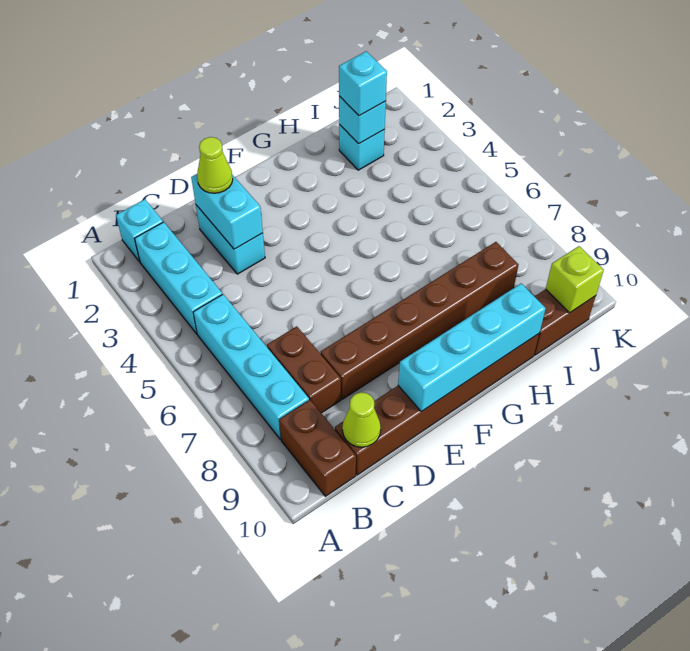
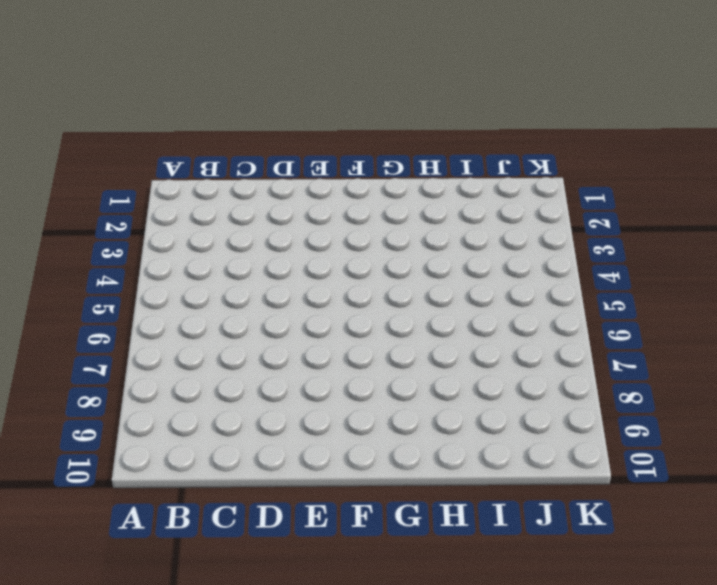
none -> cyan brick B1 level 1
none -> cyan brick B2:B4 level 1
none -> cyan brick B5:B8 level 1

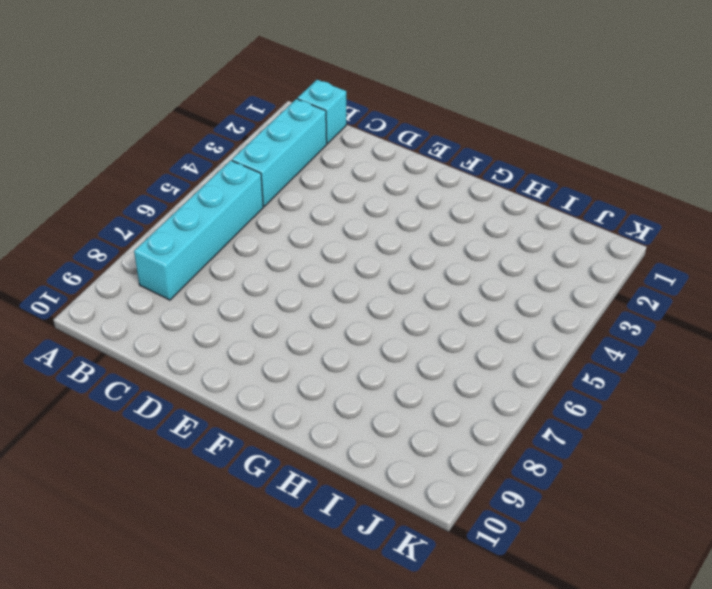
none -> brown brick B9:B10 level 1
none -> brown brick C7:C8 level 1
none -> brown brick C10:H10 level 1

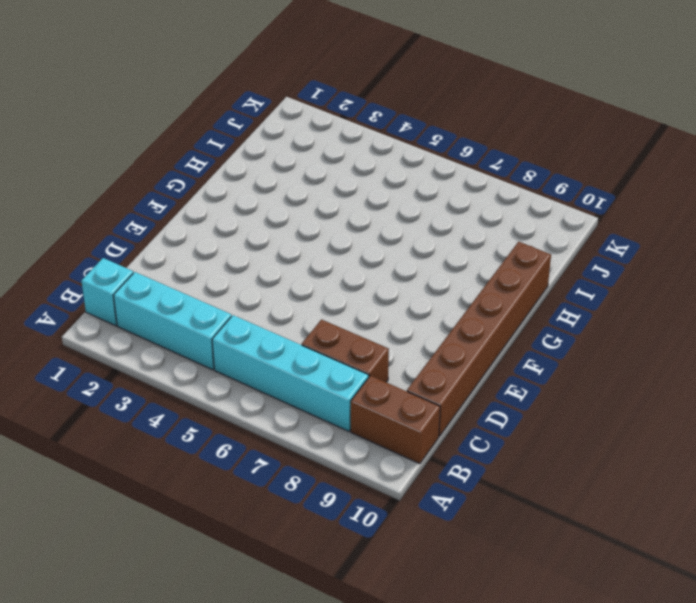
none -> cyan brick D2:D3 level 1
none -> brown brick D8:I8 level 1
none -> cyan brick I2 level 1

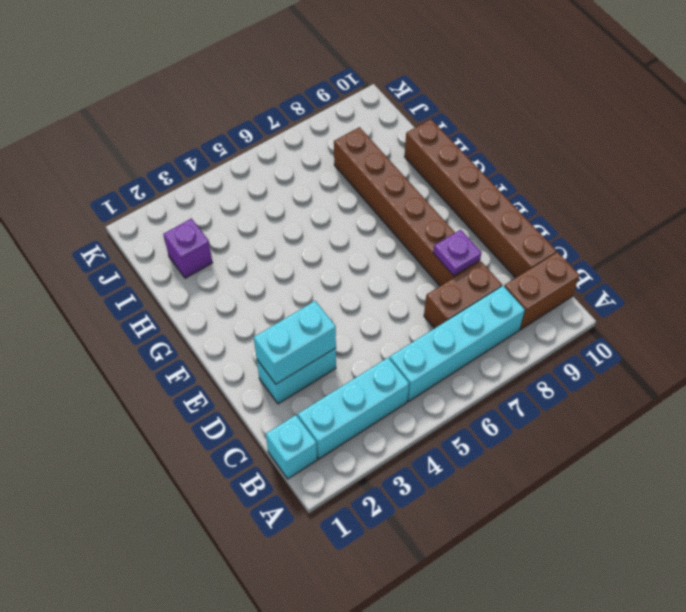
purple plate D8 level 2 -> none
purple brick I2 level 1 -> cyan brick I2 level 1
none -> brown brick I10:J10 level 1
none -> lime cone C10 level 2
none -> cyan brick E10:H10 level 2

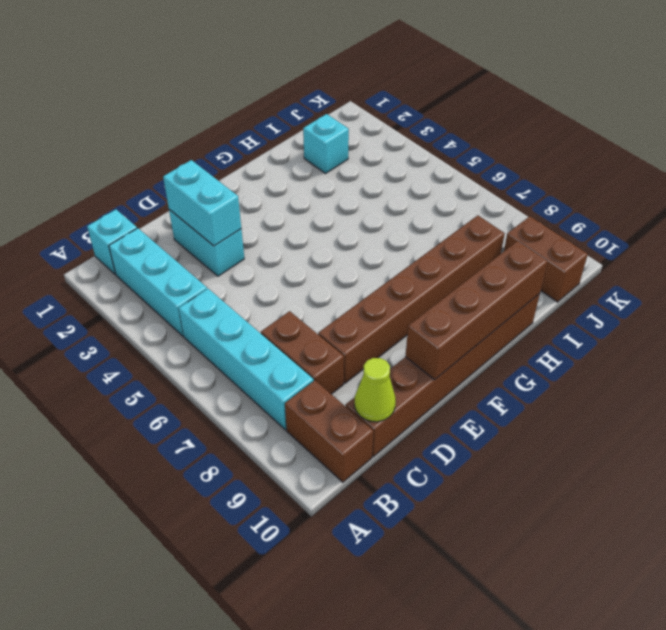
brown brick E10:H10 level 2 -> cyan brick E10:H10 level 2
brown brick J9:J10 level 1 -> brown brick I10:J10 level 1
none -> cyan brick I2 level 2
none -> lime brick J10 level 2
none -> lime cone D2 level 3

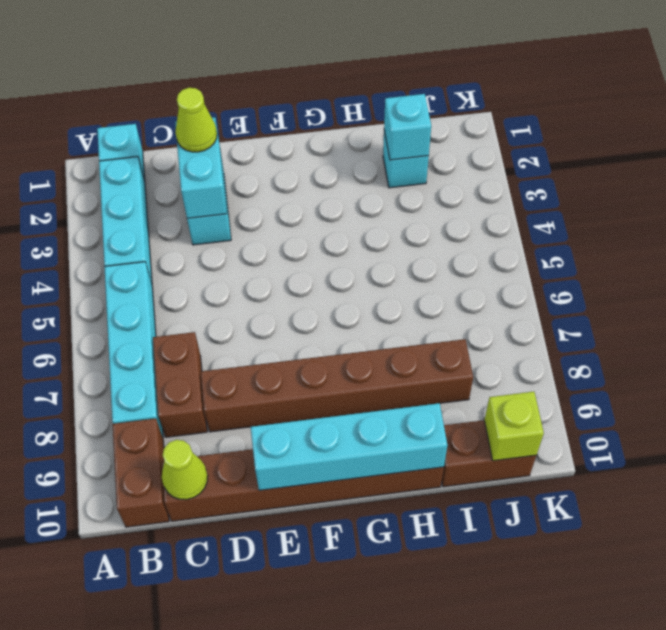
none -> cyan brick I2 level 3

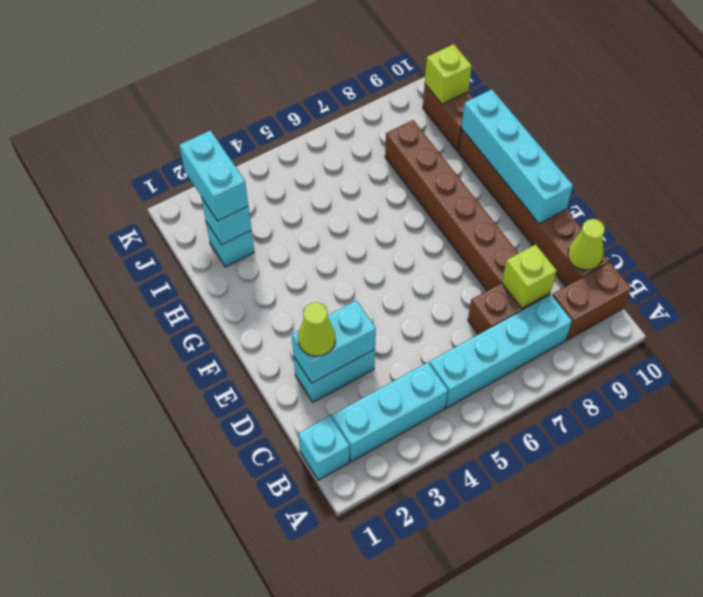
lime brick C8 level 2 -> none
cyan brick I2:J2 level 3 -> cyan brick I2 level 3

